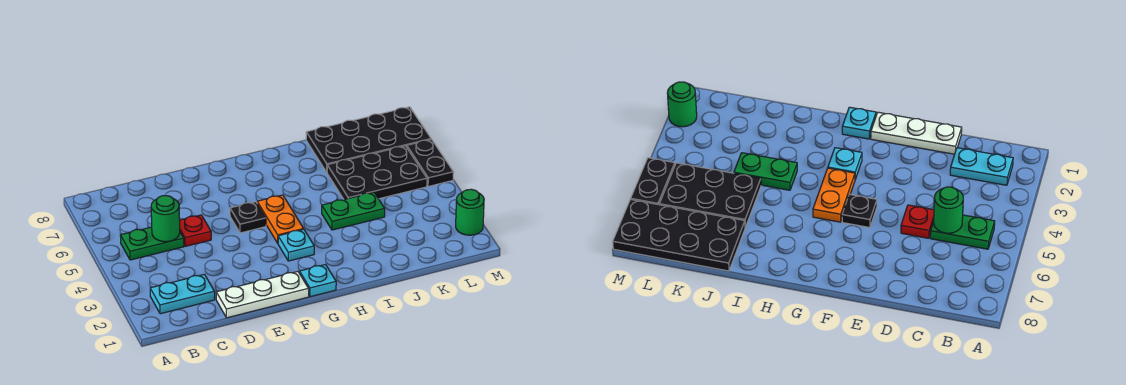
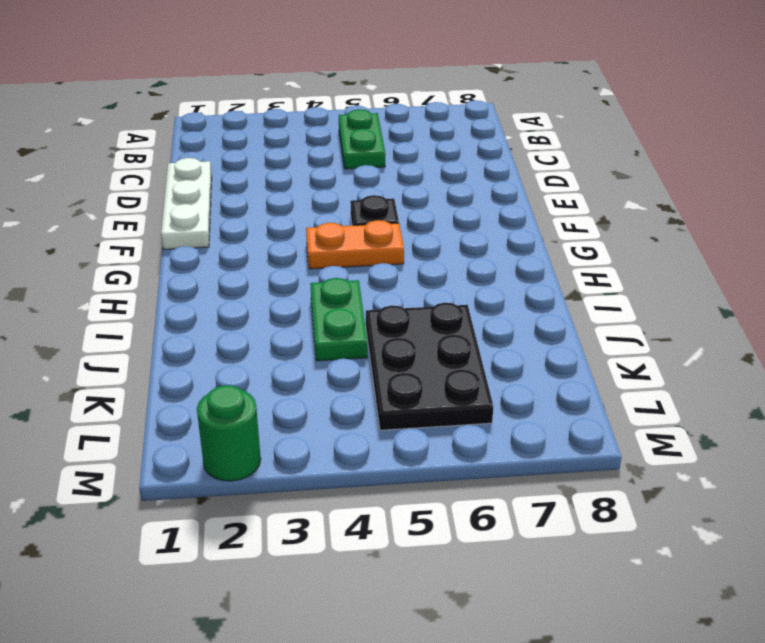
none -> cyan plate B2:C2 level 1
none -> red plate D5 level 1
none -> cyan plate G1 level 1

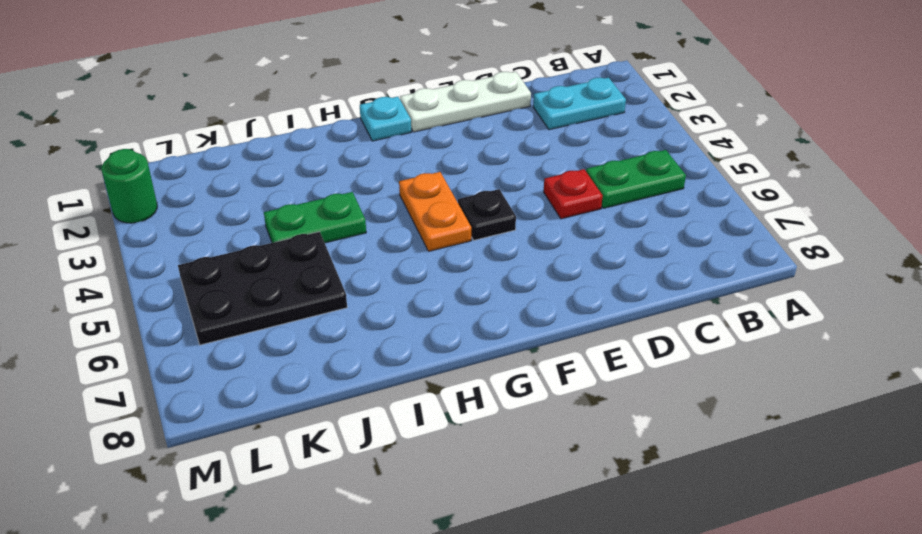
none -> cyan plate G3 level 1
none -> black plate J7:M8 level 1
none -> black plate M5:M6 level 1

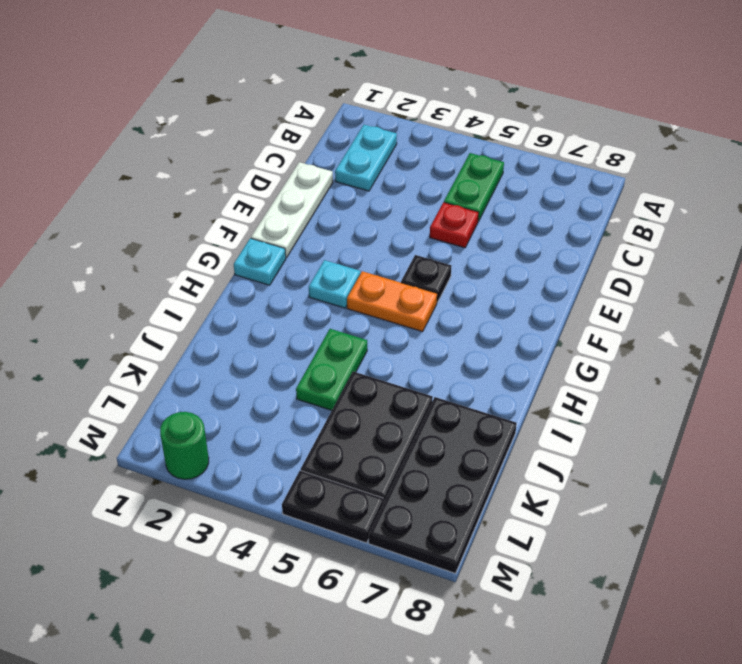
none -> green round brick C5 level 2

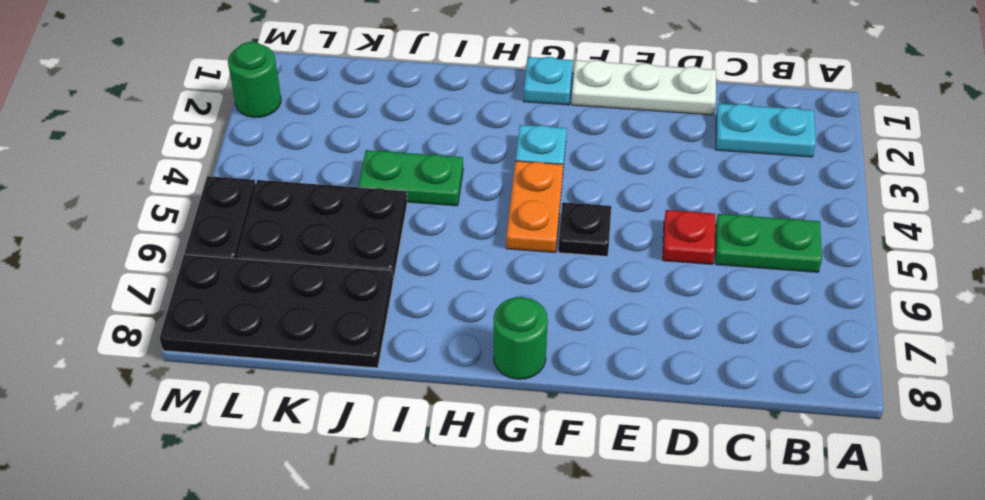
green round brick G8 level 1 -> green round brick C5 level 2

